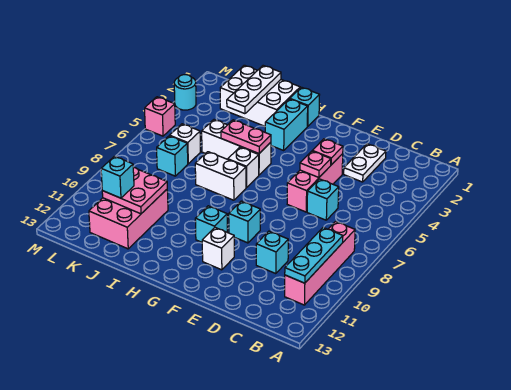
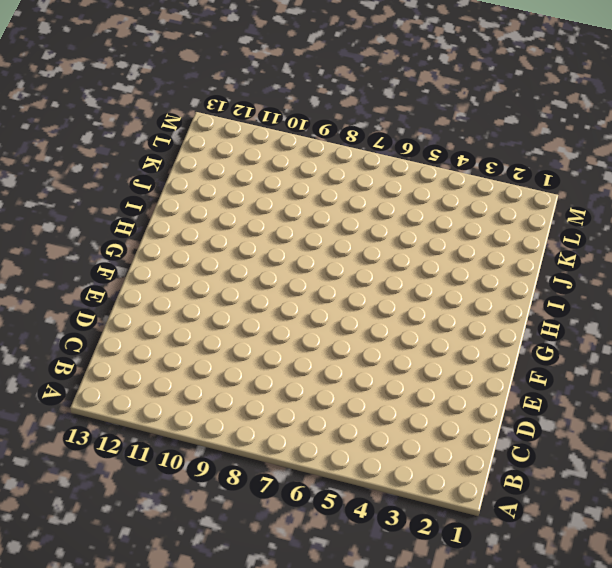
none -> pink brick B8:B11 level 1
none -> white plate D2:D3 level 1
none -> cyan brick D6 level 1

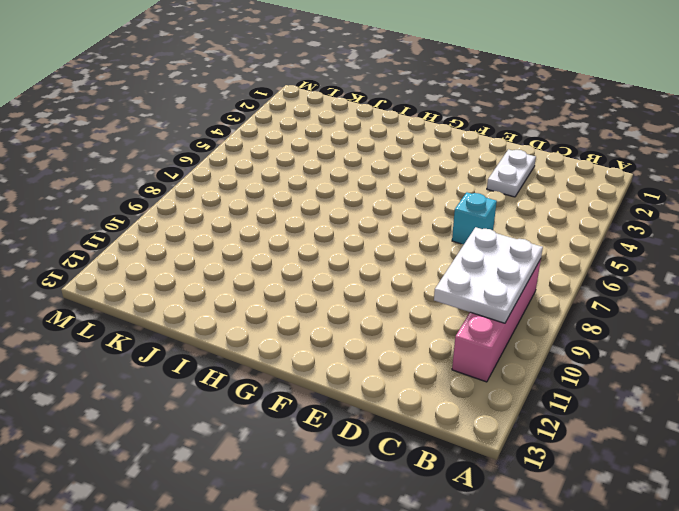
white plate B8:C10 level 2 -> cyan plate B9:B11 level 2
none -> cyan brick D10 level 1
none -> pink brick E4:E6 level 1
none -> cyan brick F9 level 1

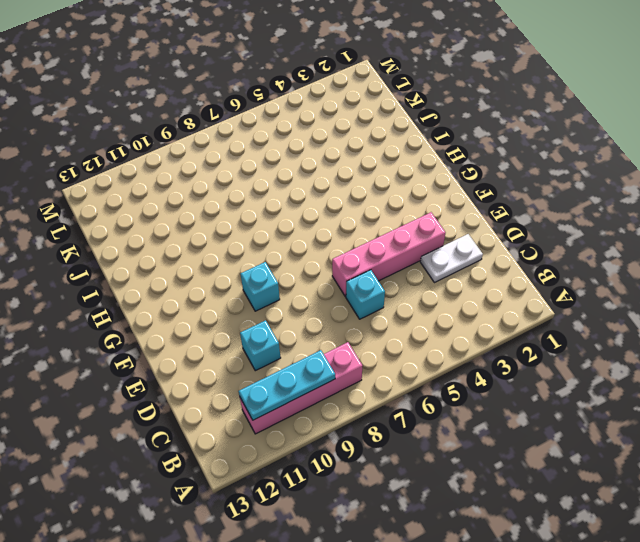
pink brick E3:E6 level 1 -> pink brick E4:E6 level 1
none -> white brick F11 level 1
none -> cyan brick G10 level 1
none -> cyan brick H1 level 1

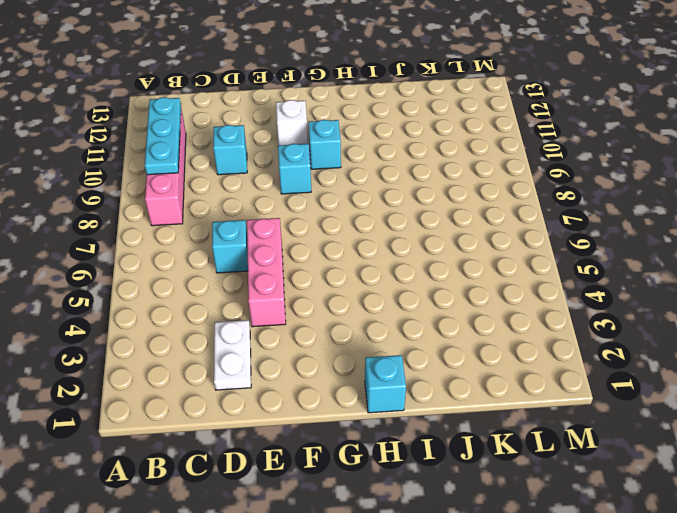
none -> cyan brick H2:H3 level 1
none -> white brick H5:J5 level 1
none -> white brick H6 level 1

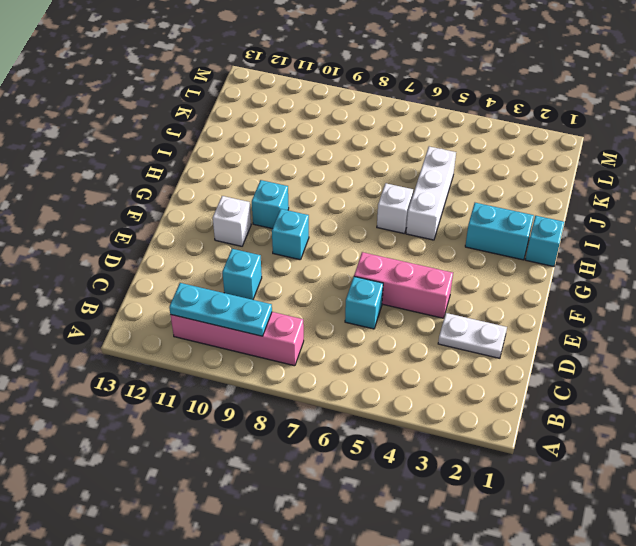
none -> white brick H7:I7 level 1
none -> white brick I1:K2 level 1
none -> pink brick J10:K12 level 1

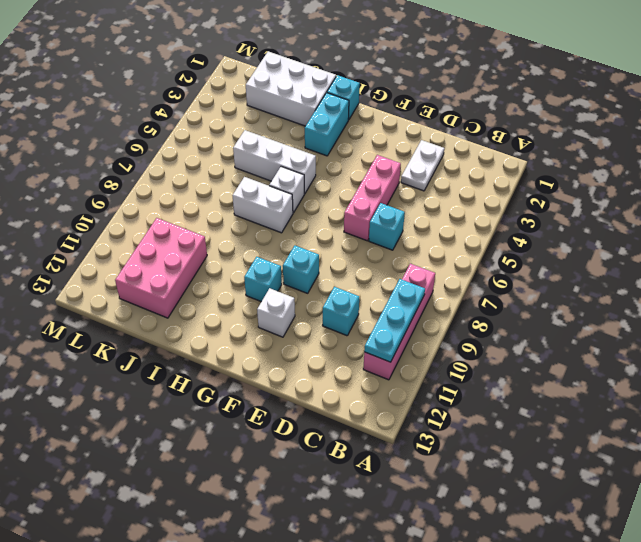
none -> white brick K6 level 1
none -> cyan brick K7 level 1
none -> cyan round brick M3 level 1

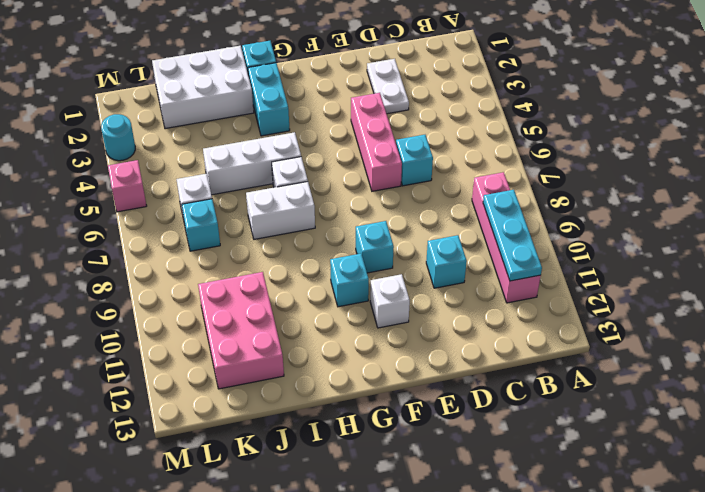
none -> pink plate E4 level 2
none -> pink plate E5 level 2
none -> pink plate H5:I5 level 2

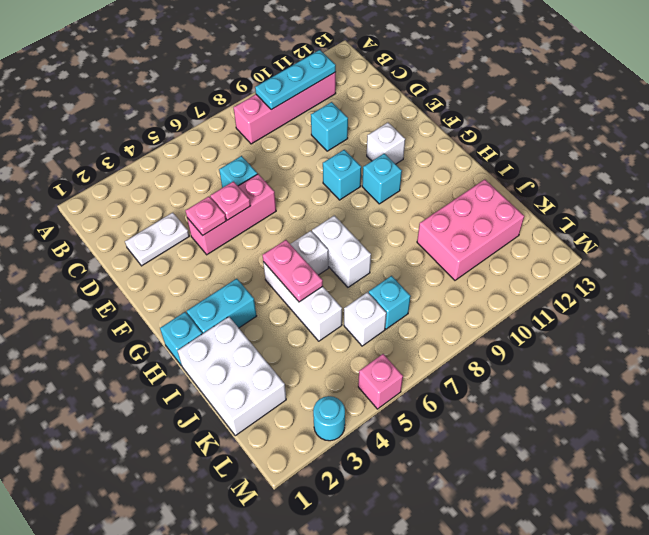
none -> white plate J1:J3 level 2
none -> pink plate J10:K11 level 2
none -> cyan brick K11 level 3

